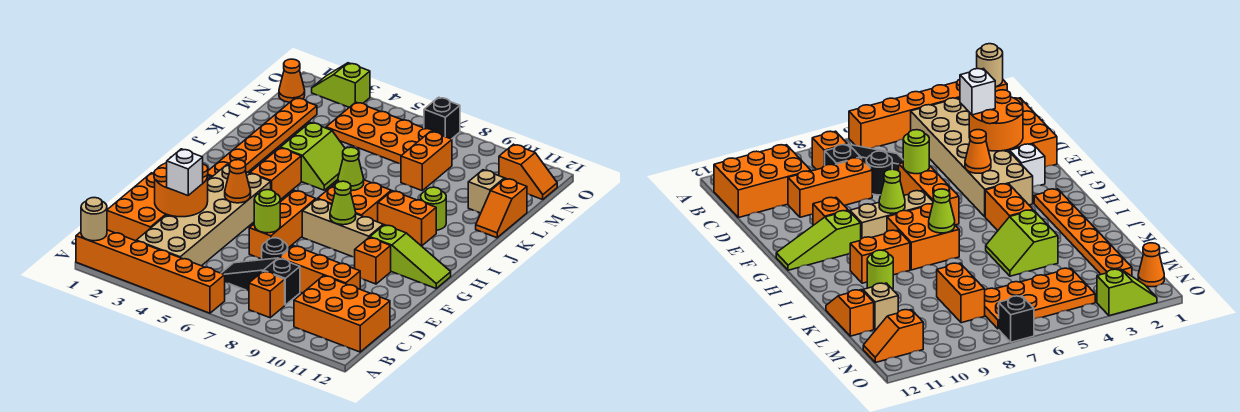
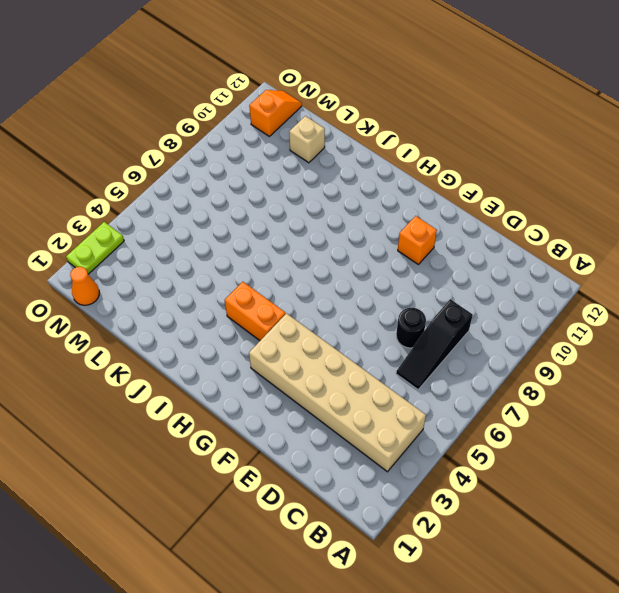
lime plate O2:O3 level 1 -> lime slope O2:O3 level 1 top 3
none -> orange brick A1:A6 level 1
none -> orange brick B8 level 1
none -> orange brick B10:C12 level 1
none -> orange brick C1:E2 level 1

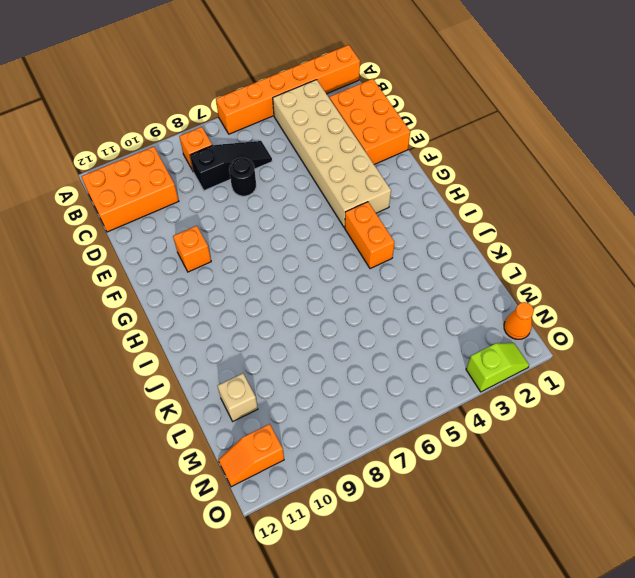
none -> orange brick D8:D10 level 1
none -> orange brick E6:G6 level 1
none -> white brick F2 level 1
none -> tan brick G7:G9 level 1

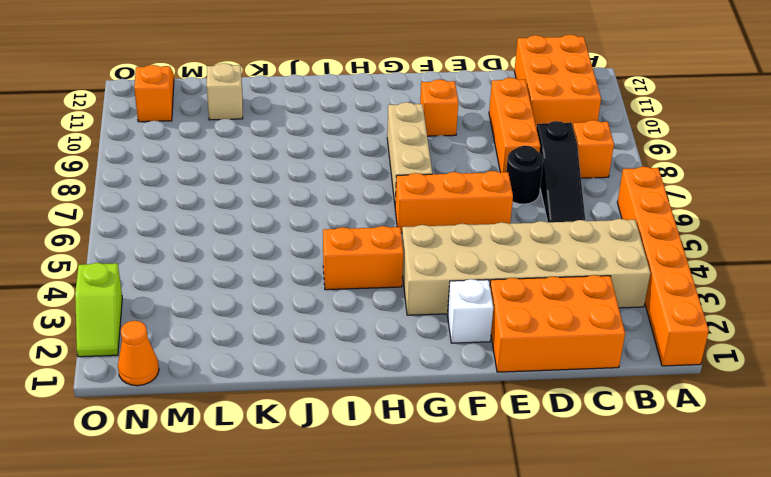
none -> lime slope G10:G12 level 1 top 10
none -> orange plate H2:M2 level 1
none -> orange brick H7:I8 level 1
none -> orange brick I9:I10 level 1

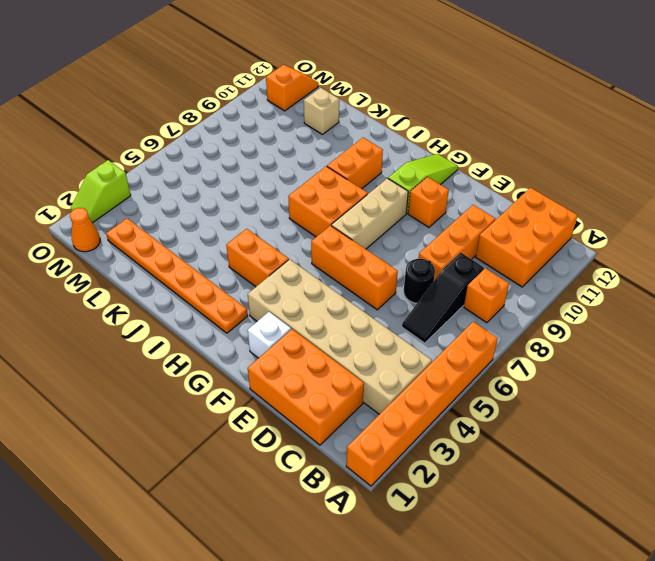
none -> lime slope J4:K5 level 1 top 4
none -> lime round brick J10 level 1
none -> orange slope K12:L12 level 1 top L
none -> orange brick L8:M8 level 1

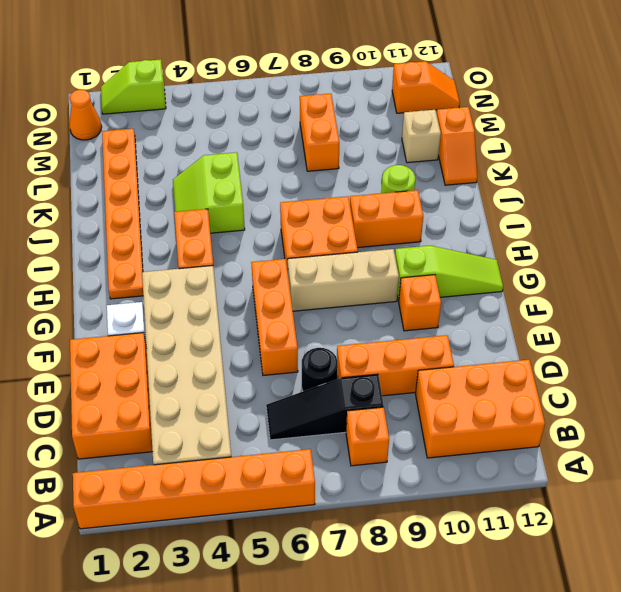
lime slope J4:K5 level 1 top 5 -> lime slope J4:K5 level 1 top 4
none -> orange plate M4:N7 level 1
none -> black brick O7 level 1
none -> tan round brick A1 level 2
none -> orange round brick D2:E3 level 2

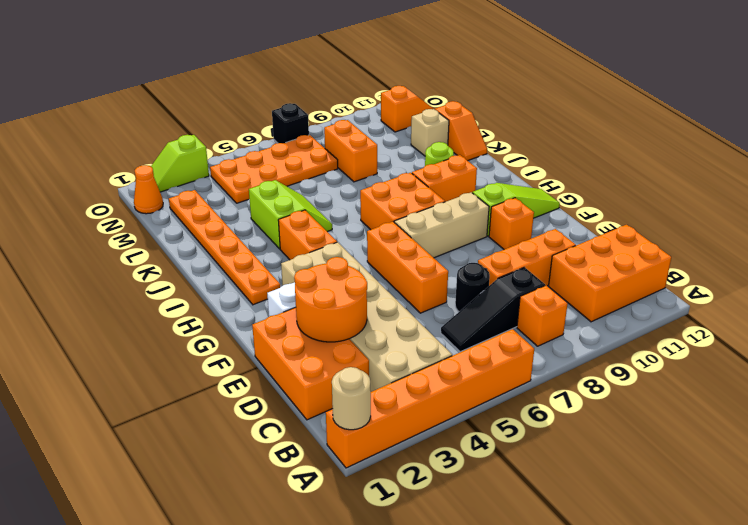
none -> lime round brick E6 level 2
none -> orange cone F4 level 2
none -> lime cone G8 level 2
none -> lime cone I7 level 2

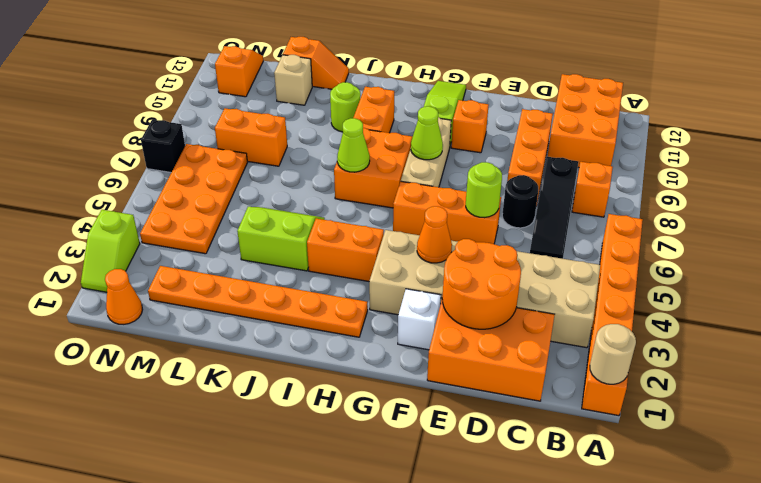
none -> white brick D3 level 3

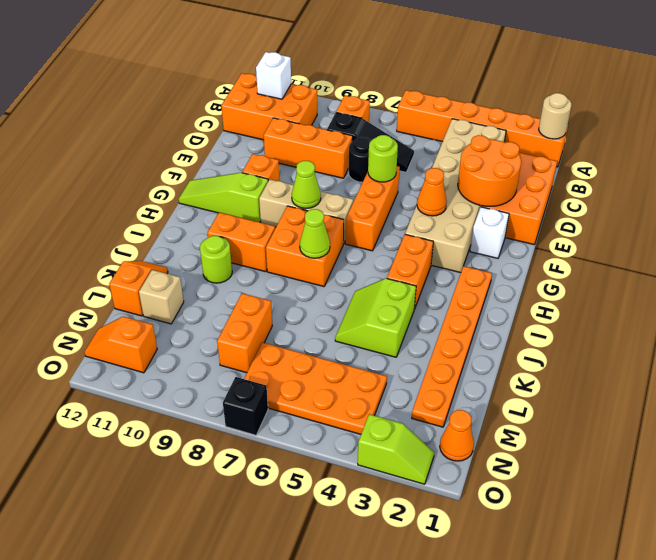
white brick B11 level 2 -> white brick D3 level 3

